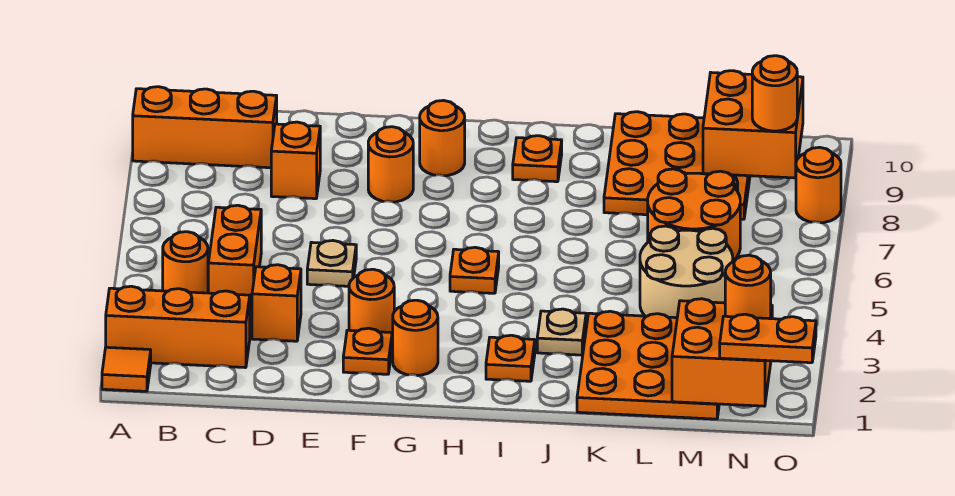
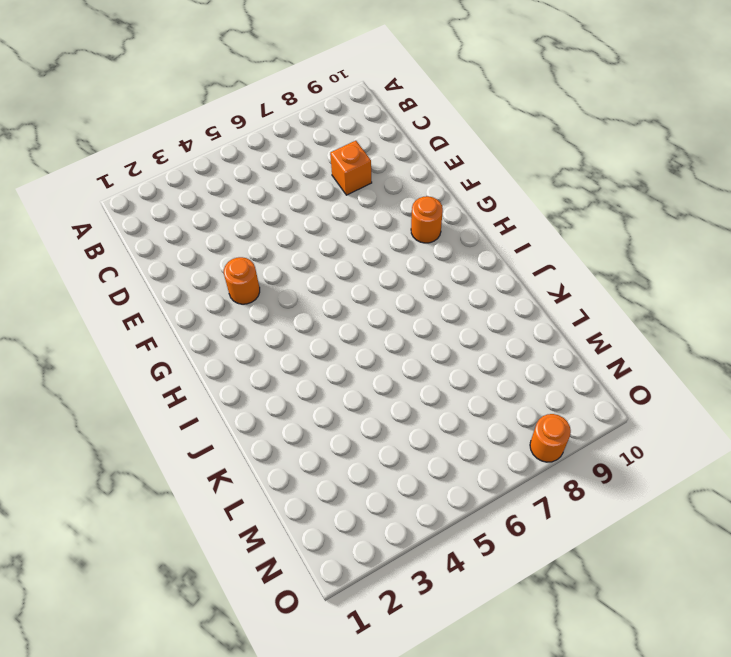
none -> orange tile A1 level 1
none -> orange brick A2:C2 level 1
none -> orange brick A9:C9 level 1

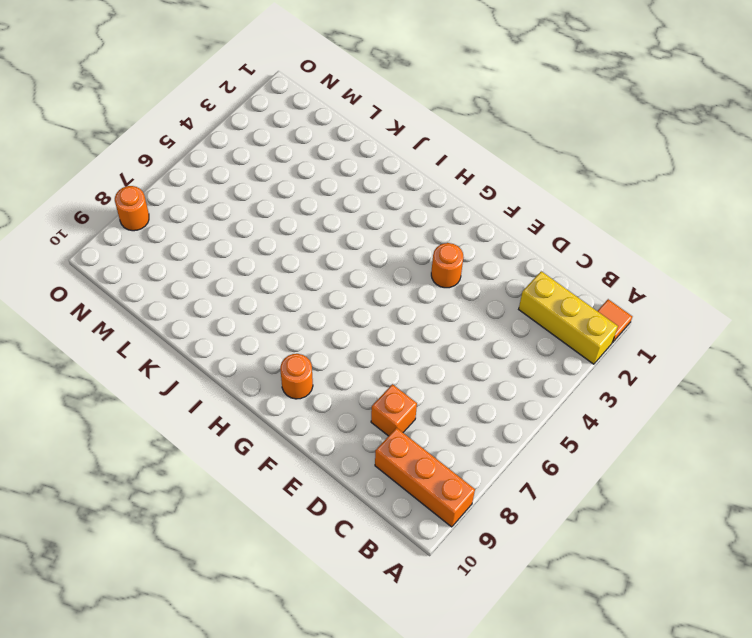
yellow brick A2:C2 level 1 -> orange brick A2:C2 level 1
none -> orange round brick B4 level 1
none -> orange brick C4:C5 level 1
none -> orange brick D3 level 1

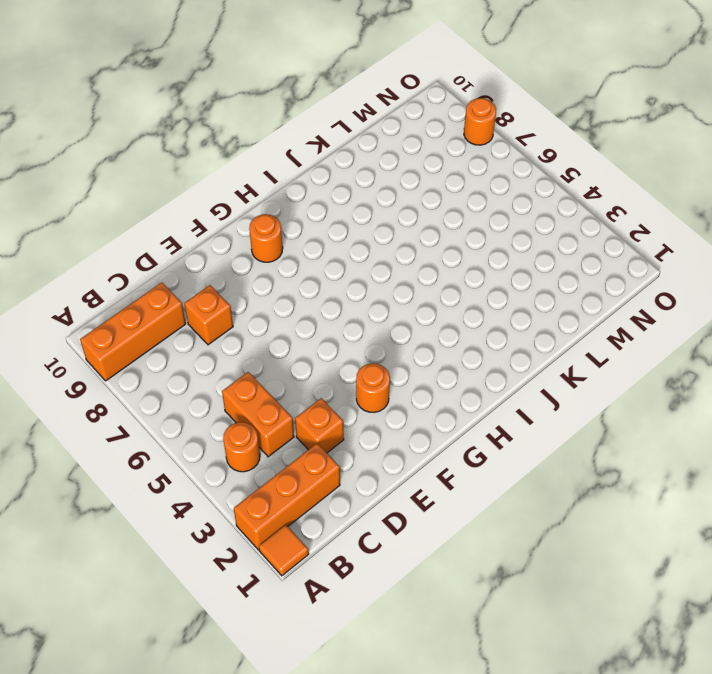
none -> tan plate E5 level 1
none -> orange plate F2 level 1
none -> orange round brick F8 level 1

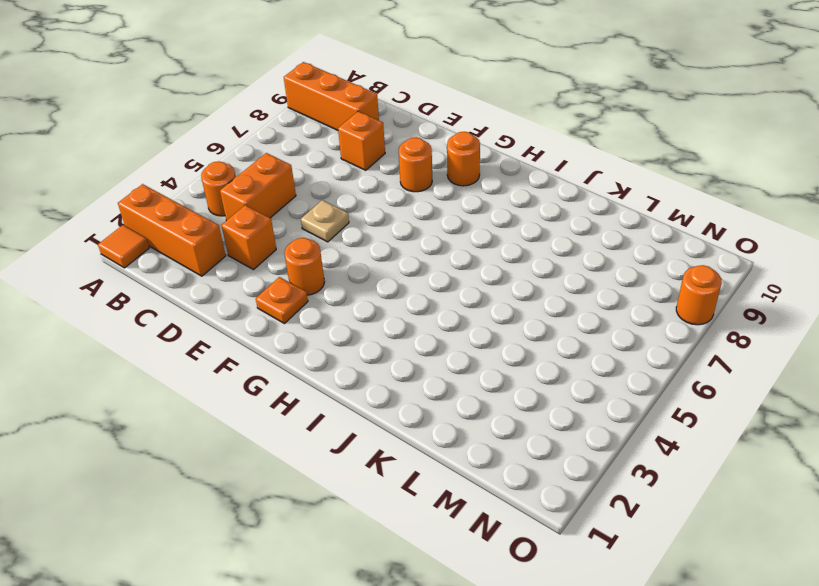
none -> orange round brick G2 level 1
none -> orange plate H5 level 1
none -> orange plate I2 level 1

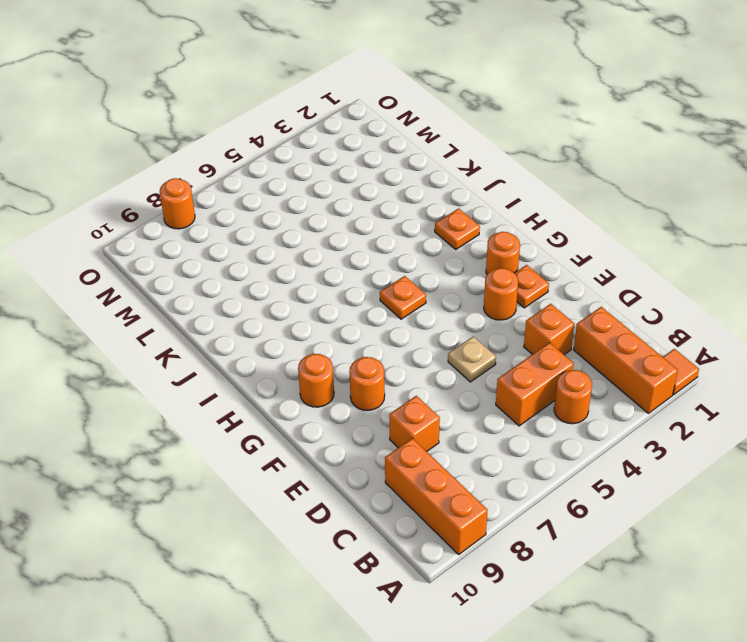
none -> orange plate I9 level 1
none -> tan plate J3 level 1
none -> orange plate K1:M3 level 1

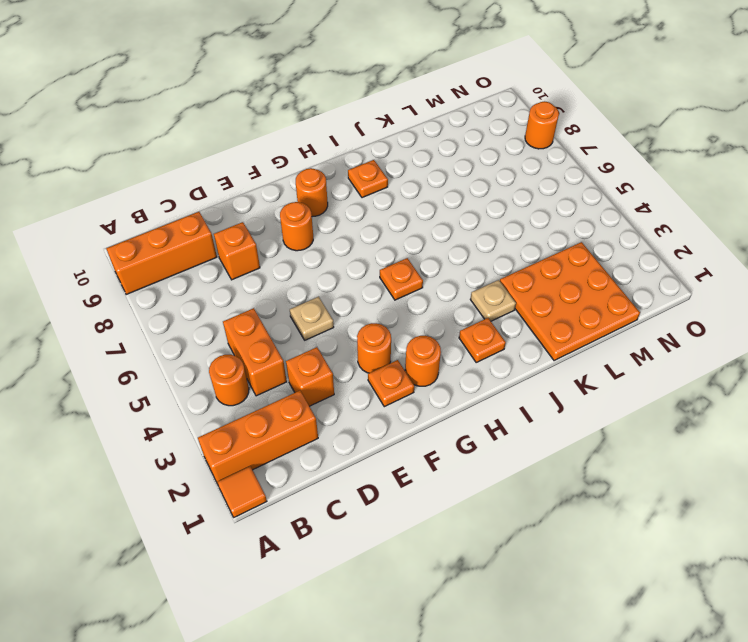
none -> orange plate K8:M10 level 1
none -> tan round brick L4:M5 level 1
none -> orange round brick L6:M7 level 1

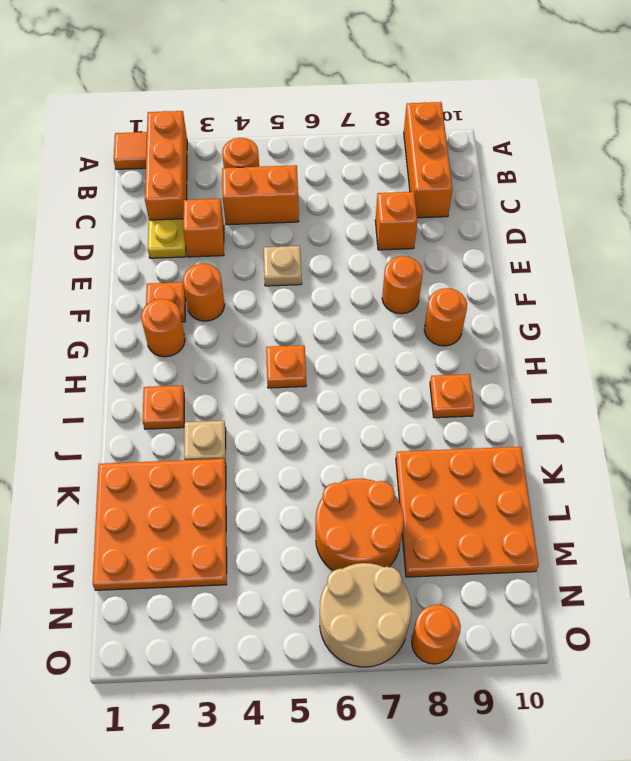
yellow plate D2 level 1 -> none
tan round brick N6:O7 level 1 -> tan round brick L4:M5 level 1
none -> orange brick M1:N2 level 2
none -> orange brick M9:N10 level 2
none -> orange plate N1:O1 level 3

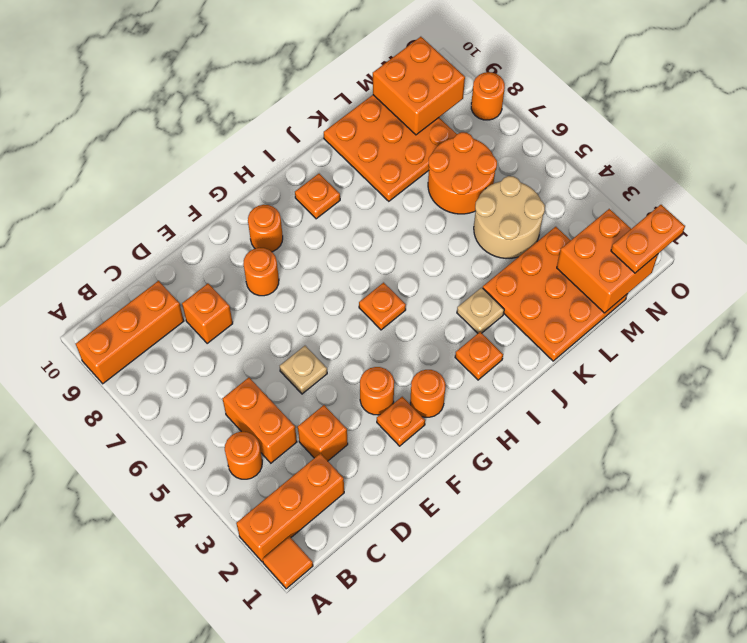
none -> orange round brick N2 level 3
none -> orange round brick N9 level 3

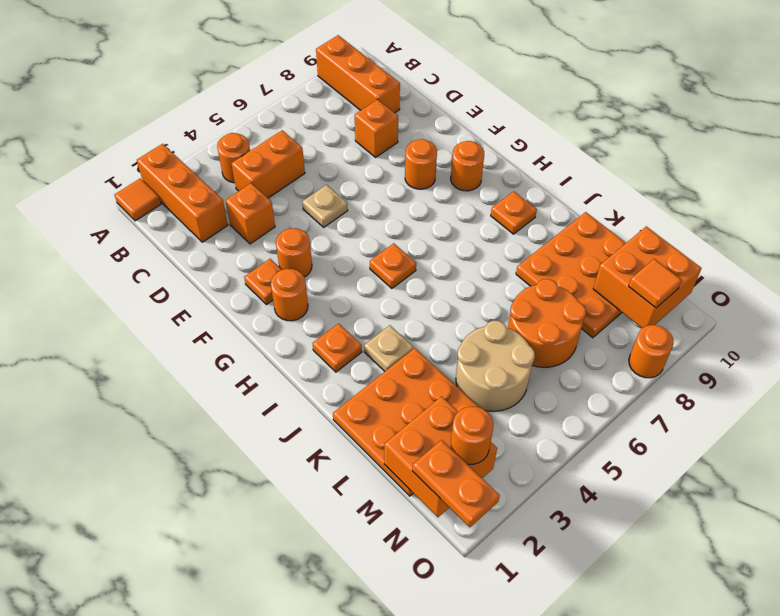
orange tile N9 level 3 -> orange round brick N9 level 3

